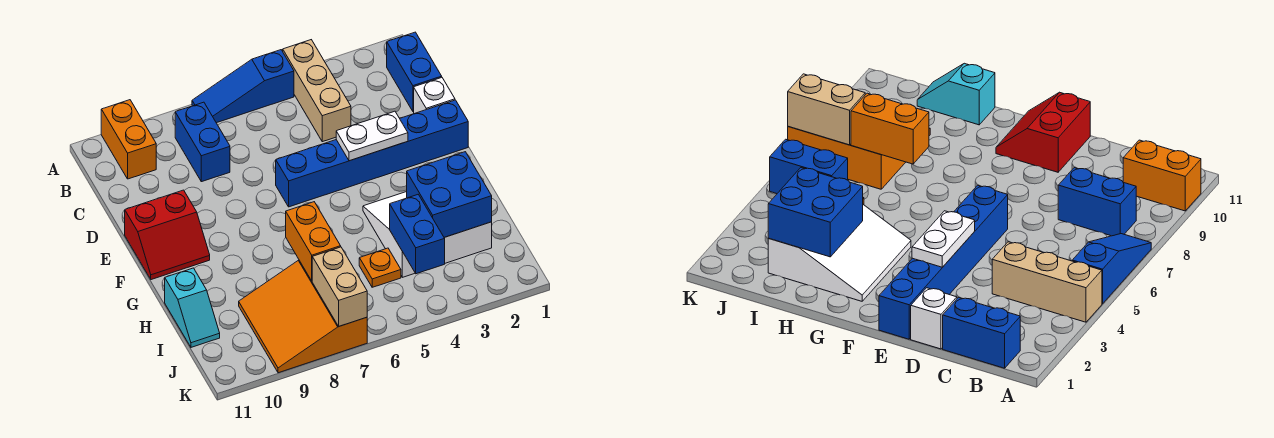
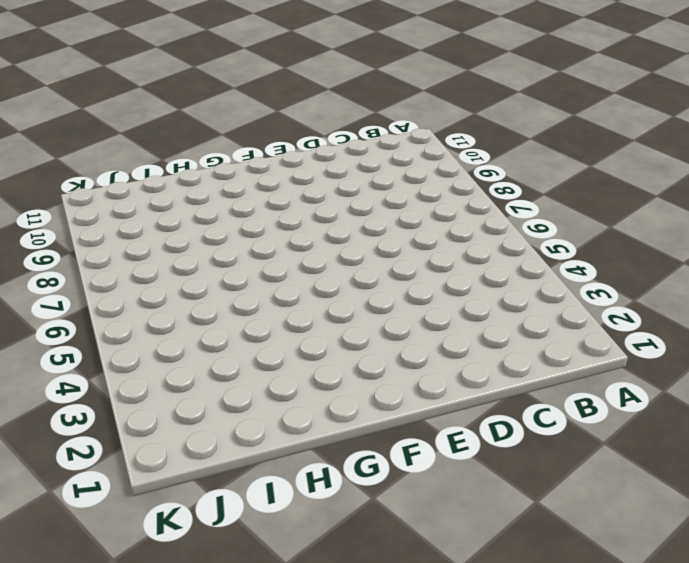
none -> tan brick A4:C4 level 1
none -> blue slope A5:A7 level 1 top 5
none -> orange brick A10:B10 level 1

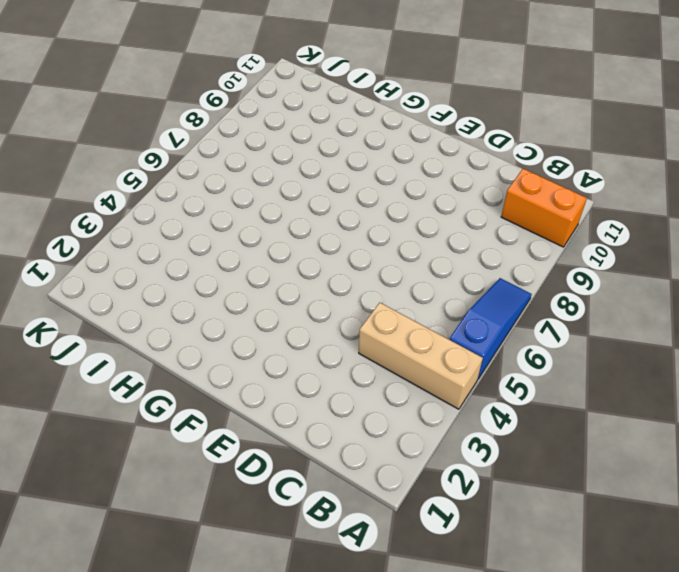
none -> blue brick B1:C1 level 1
none -> blue brick B8:C8 level 1
none -> white brick D1 level 1

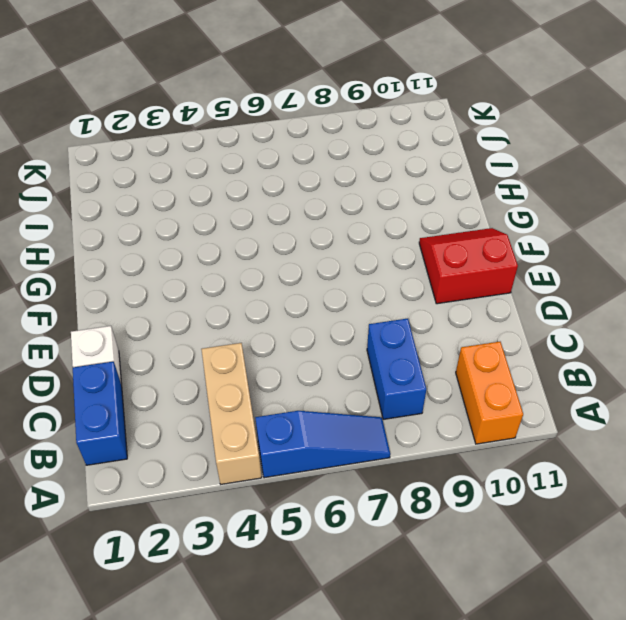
none -> blue brick E1:E6 level 1
none -> white slope G2:I4 level 1 top I
none -> cyan slope H11:I11 level 1 top H

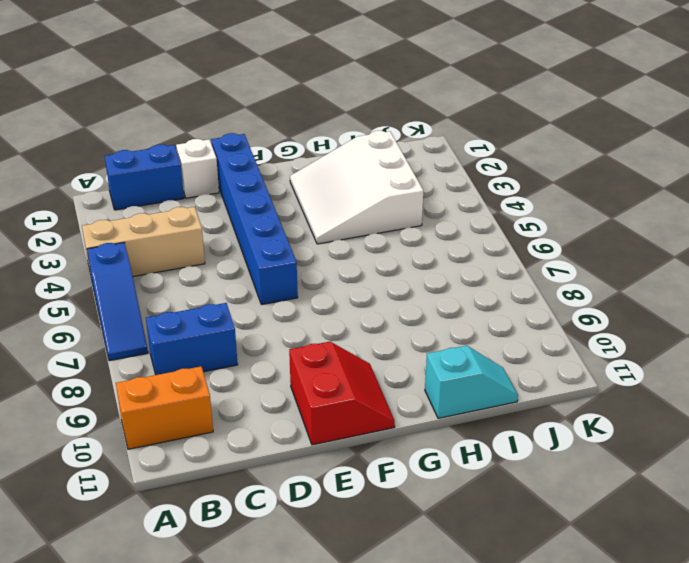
none -> orange plate I5 level 1
none -> orange slope I7:K9 level 1 top 7
none -> white plate E3:E4 level 2

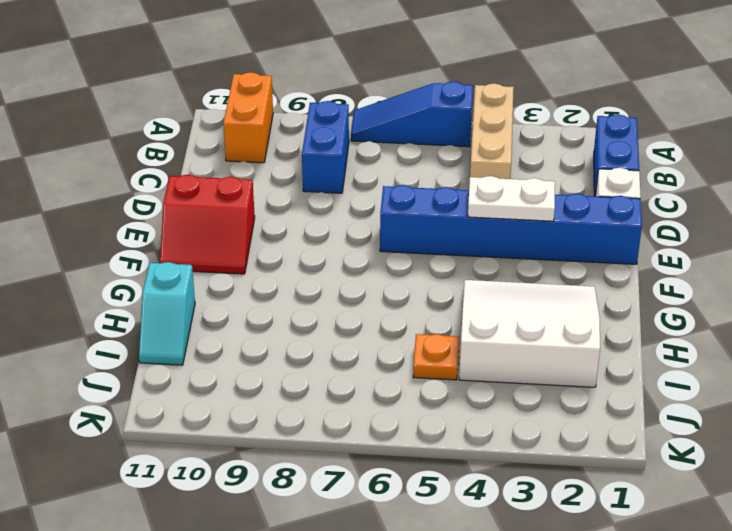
none -> orange slope I7:K9 level 1 top 7
none -> blue brick H2:I3 level 2
none -> orange brick H7:I7 level 2

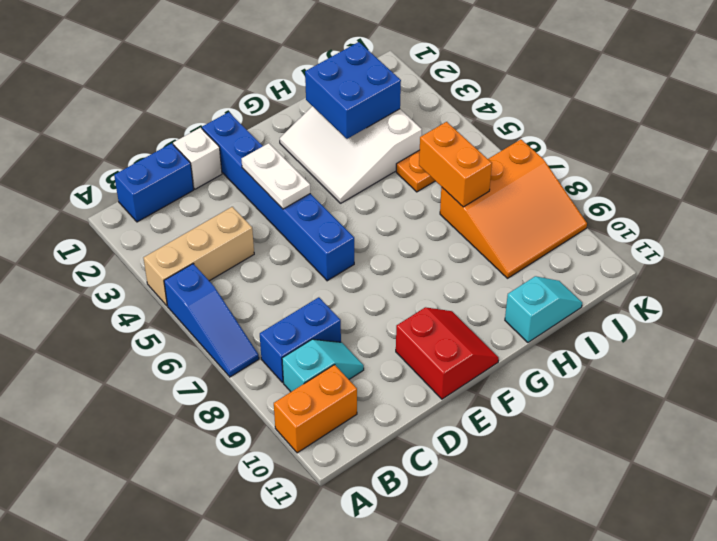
cyan slope B9:C9 level 1 top B -> none
orange brick I6:I7 level 2 -> orange brick H7:I7 level 2
none -> blue brick I4:J4 level 2
none -> tan brick J7:K7 level 2

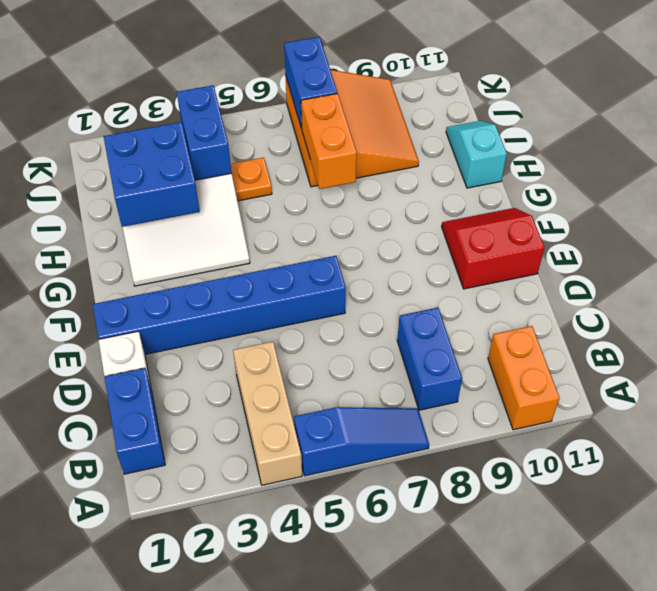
blue brick J7:K7 level 2 -> tan brick J7:K7 level 2
none -> white plate E3:E4 level 2

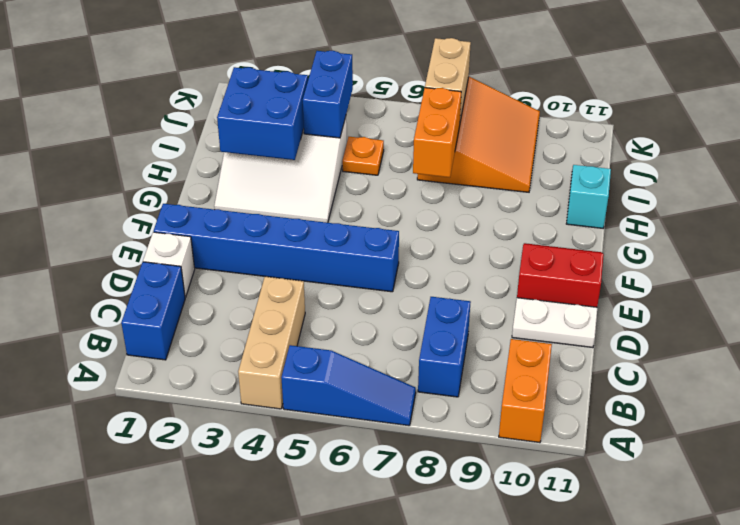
white plate D10:D11 level 1 -> white plate E3:E4 level 2

